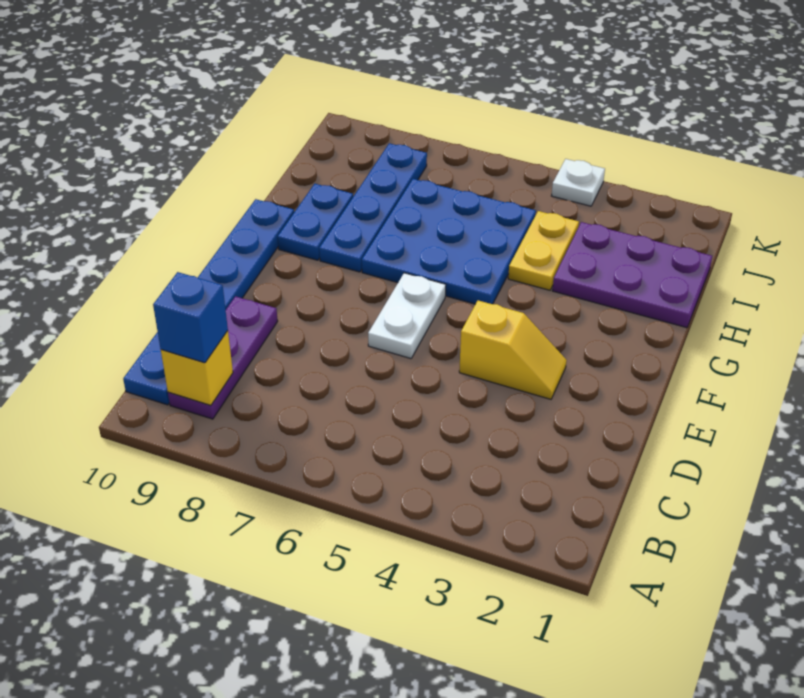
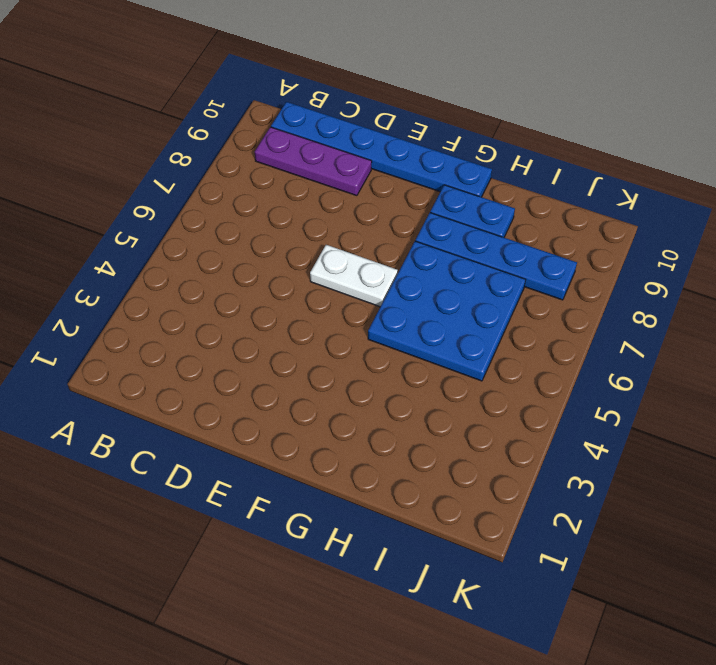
none -> yellow slope E3:E4 level 1 top 4
none -> purple plate H1:I3 level 1
none -> yellow plate H4:I4 level 1

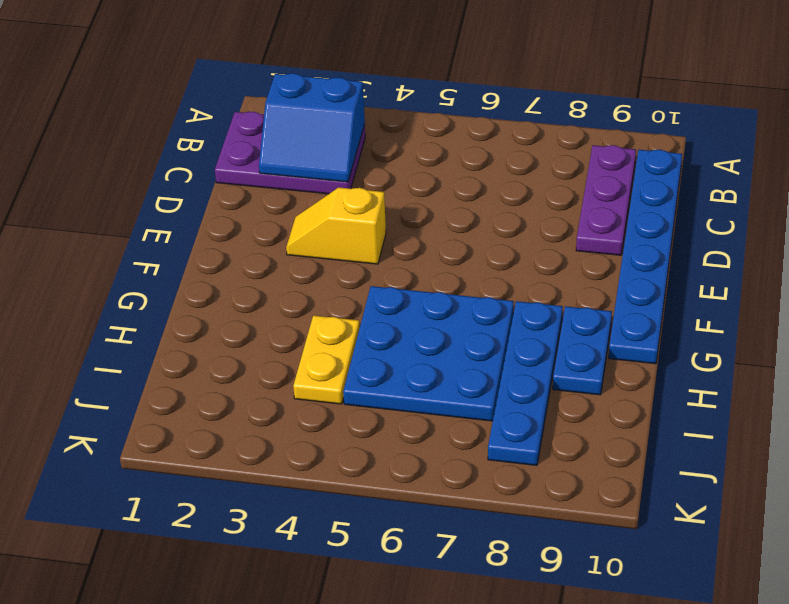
purple plate B1:C3 level 1 -> purple plate H1:I3 level 1
blue slope B2:C3 level 2 top B -> none
none -> white plate E6:F6 level 1
none -> white plate K4 level 1
none -> yellow brick B9 level 2

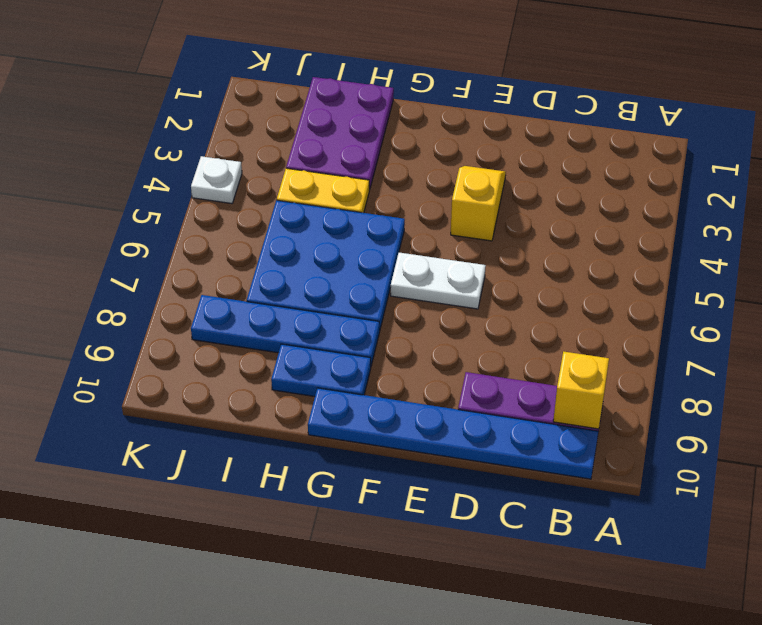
none -> blue brick B9 level 3

